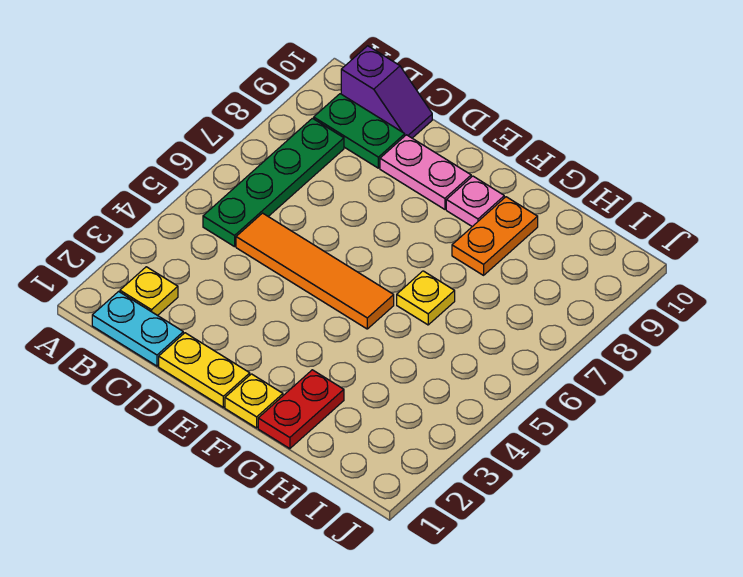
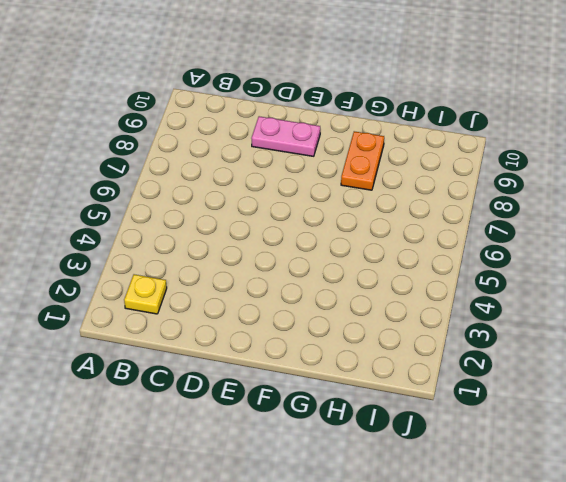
none -> cyan plate B1:C1 level 1
none -> green plate B5:B8 level 1
none -> green plate B9:C9 level 1

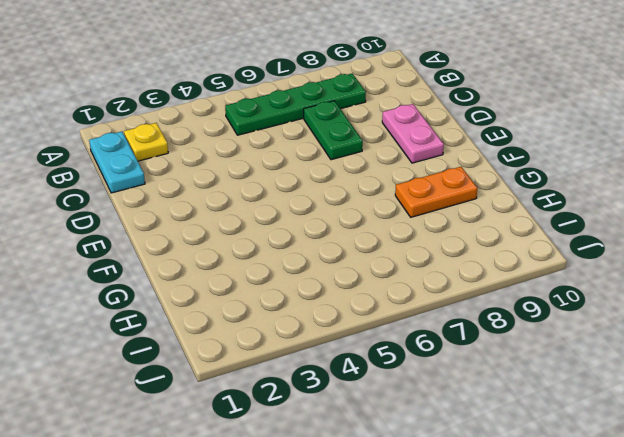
green plate C7:D7 level 1 -> green plate B9:C9 level 1
none -> purple slope B10:C10 level 1 top B
none -> orange tile C5:F5 level 1
none -> yellow plate D1:E1 level 1

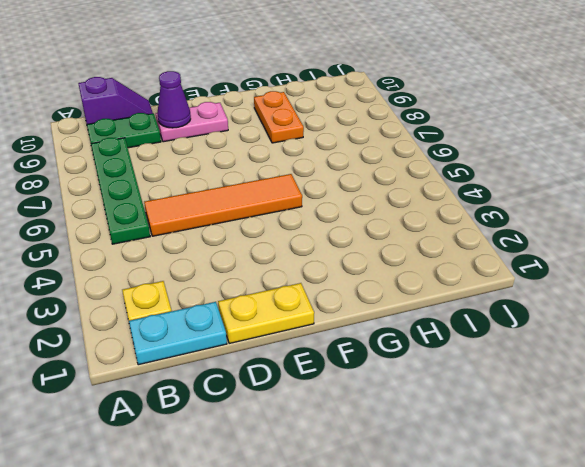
purple cone D9 level 2 -> none
none -> yellow plate F1 level 1
none -> pink plate F9 level 1
none -> red plate G1:G2 level 1

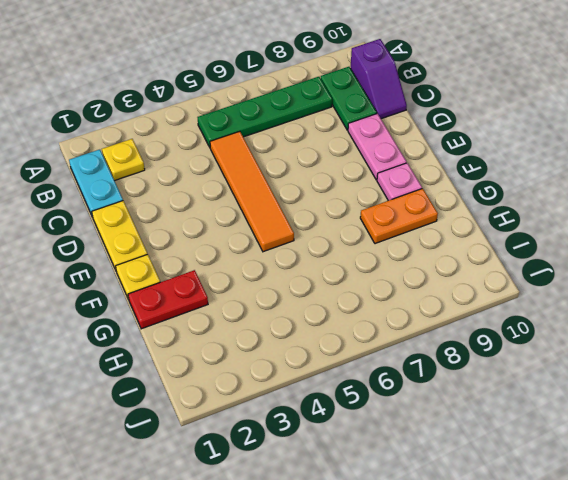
none -> yellow plate G6 level 1

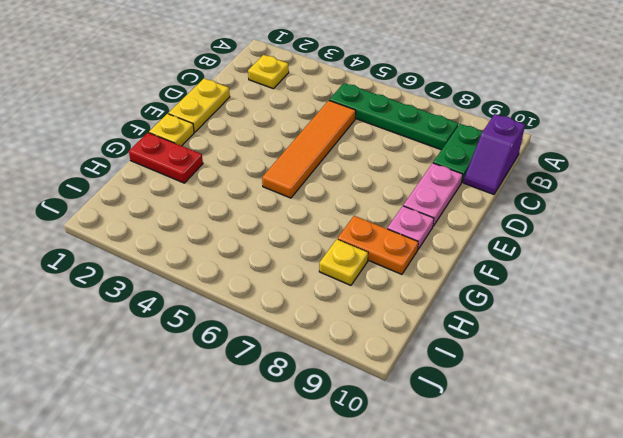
yellow plate H8 level 1 -> yellow plate G6 level 1
none -> cyan plate B1:C1 level 1

